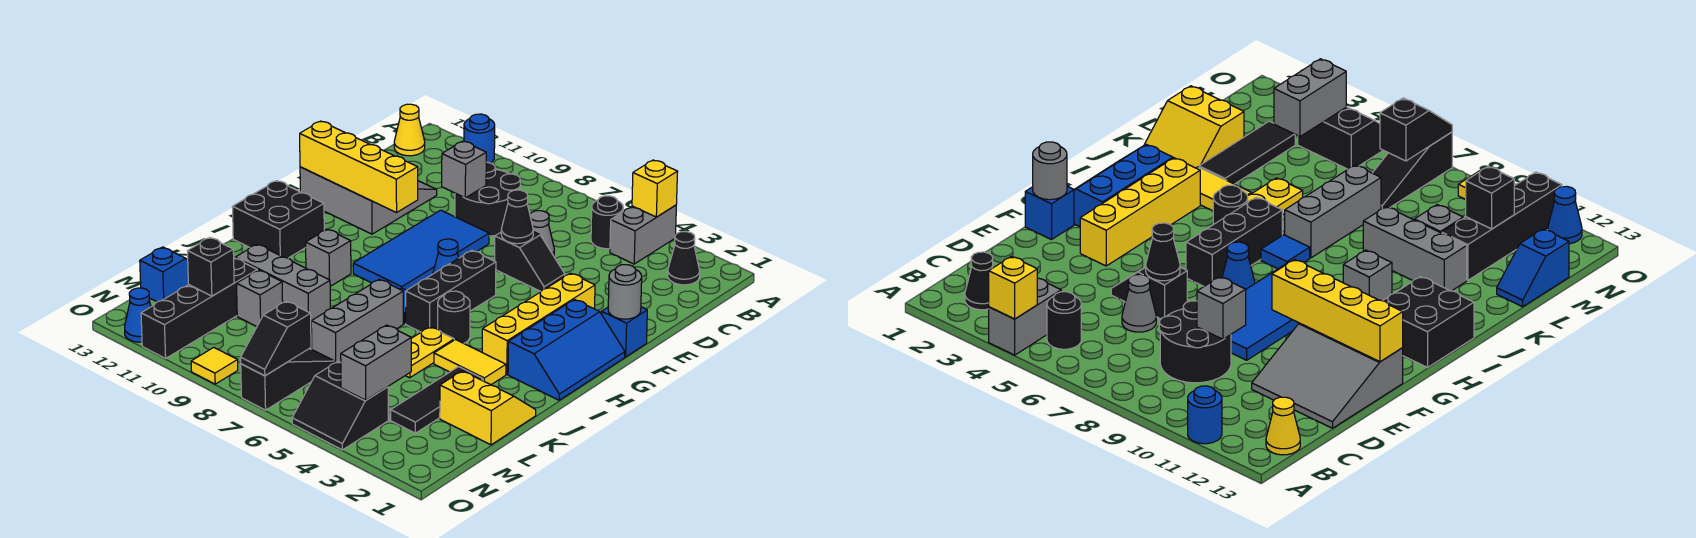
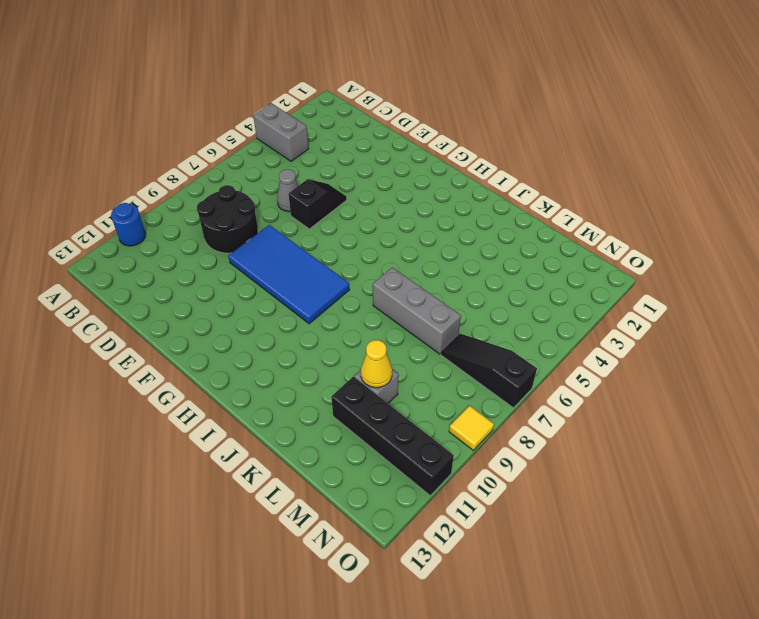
yellow cone L10 level 2 -> yellow cone B13 level 1
none -> black cone B2 level 1
none -> black round brick B5 level 1
none -> grey slope D11:F13 level 1 top F
none -> blue brick F1 level 1

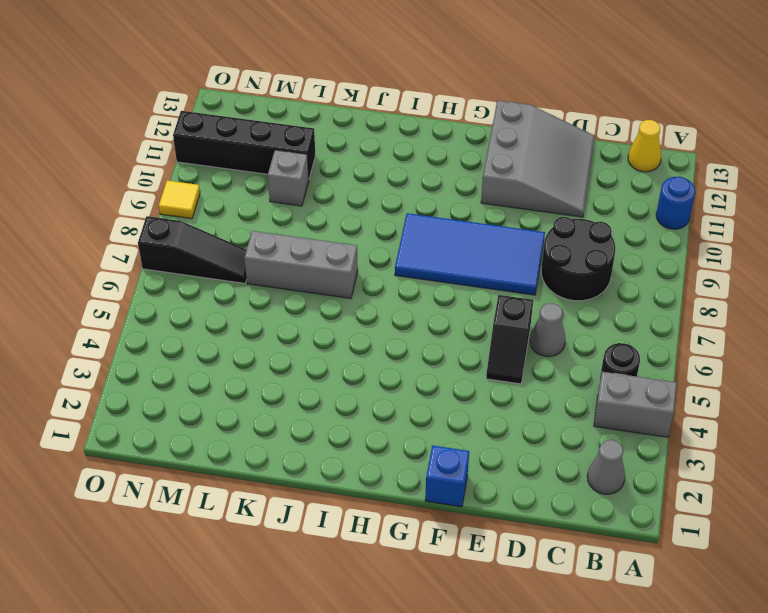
grey cone B2 level 1 -> black cone B2 level 1
none -> yellow brick F3:I3 level 1
none -> blue slope G1:I2 level 1 top 2
none -> black brick G6:I6 level 1
none -> blue cone G7 level 1

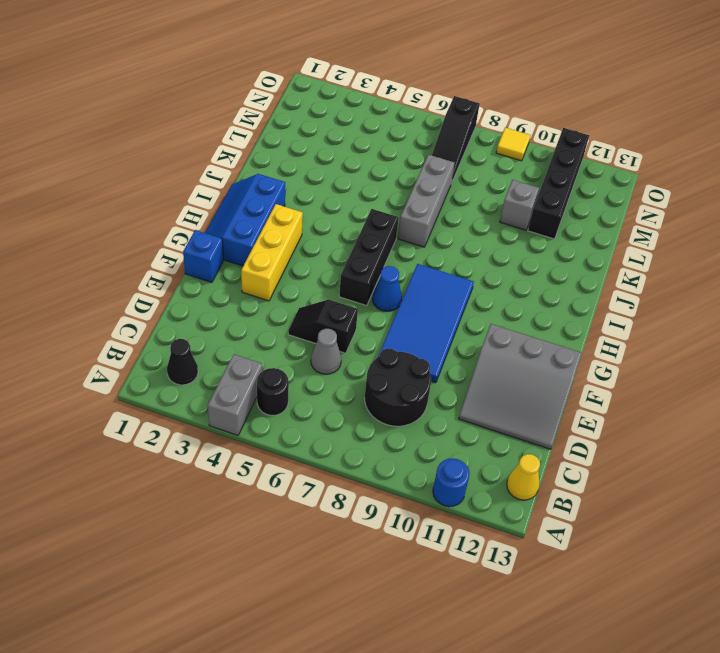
yellow brick F3:H3 level 1 -> yellow brick F3:I3 level 1
none -> black brick H12:I13 level 1
none -> black round brick I5 level 1
none -> blue tile I7 level 1
none -> grey brick I10 level 1

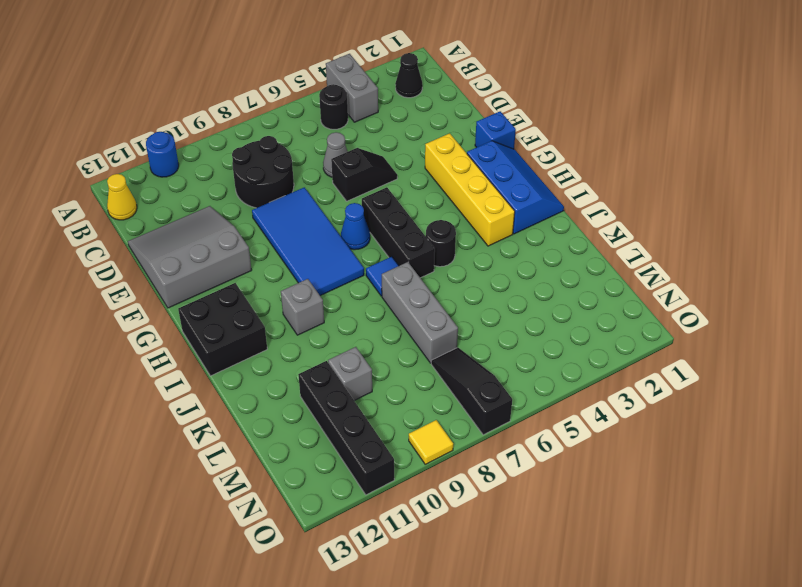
none -> yellow tile J3:J4 level 1
none -> yellow plate J5:K5 level 1
none -> yellow slope K1:L2 level 1 top L
none -> black tile K3:M3 level 1

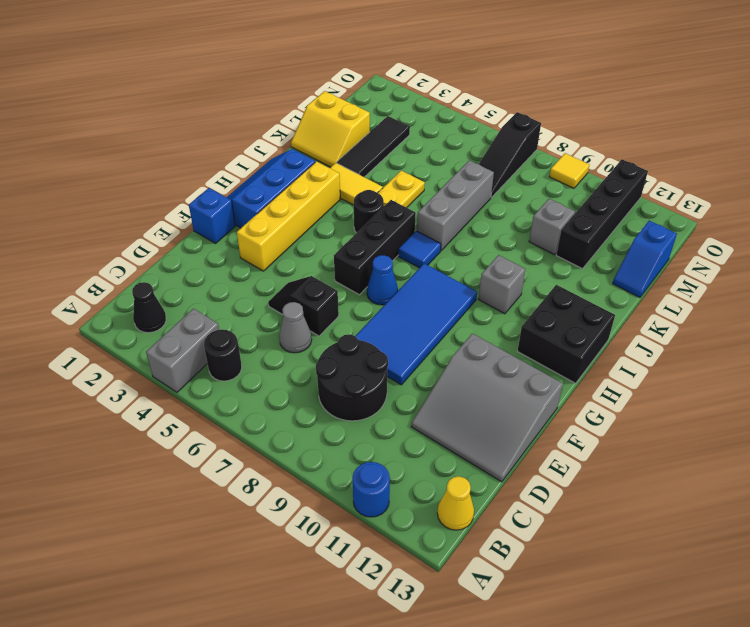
none -> grey brick K9:K11 level 1
none -> black slope N4:O5 level 1 top N
none -> blue cone O12 level 1
none -> yellow brick A4 level 2

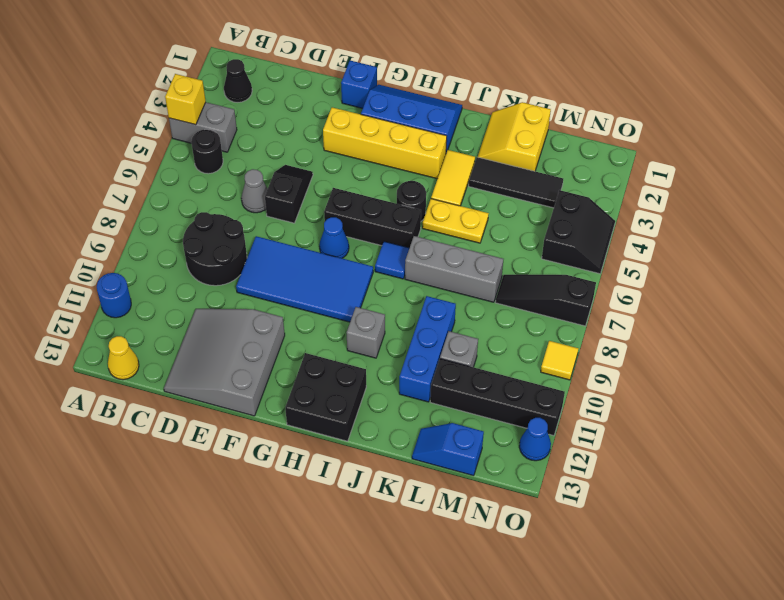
blue brick K9:K11 level 1 -> grey brick K9:K11 level 1
none -> grey brick D9 level 2
none -> black cone E6 level 2
none -> grey round brick F1 level 2
none -> yellow brick F10:F13 level 2

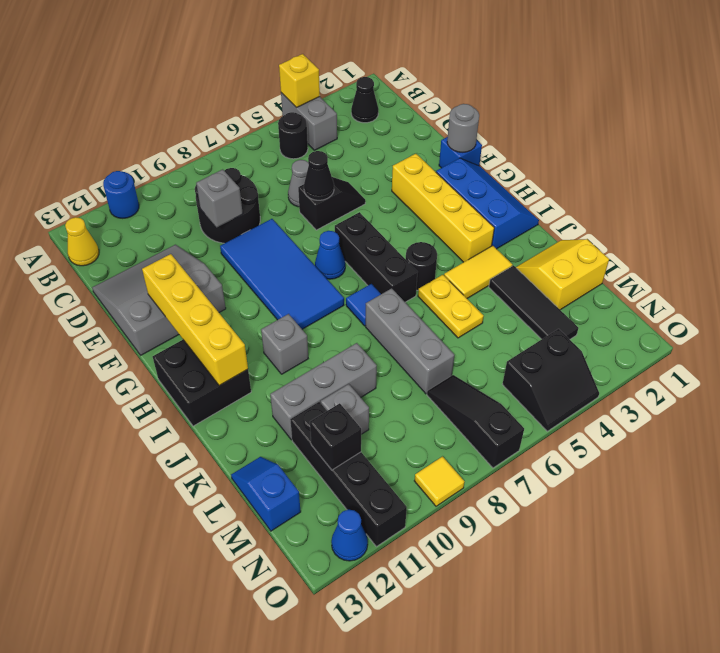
yellow brick F12:I12 level 2 -> yellow brick F10:F13 level 2
none -> grey brick M4:N4 level 2
none -> black slope N7:O7 level 2 top N

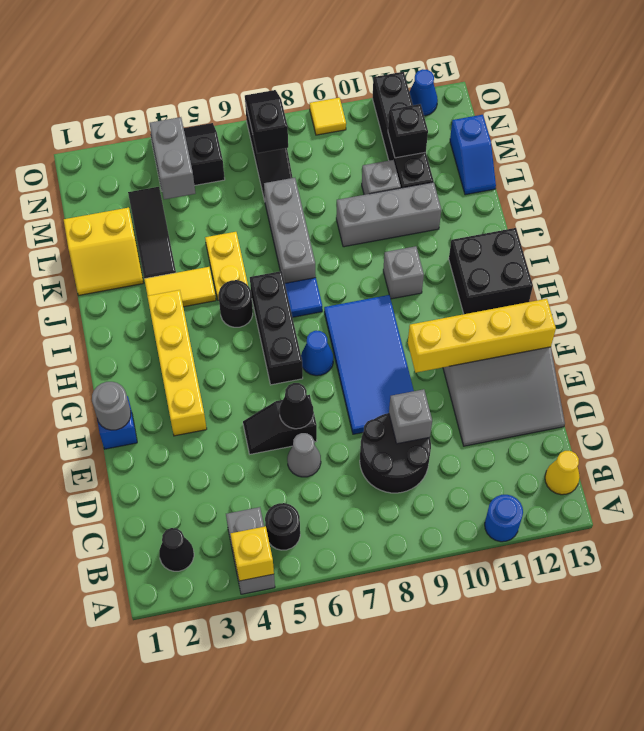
none -> blue slope G1:I2 level 1 top 2

